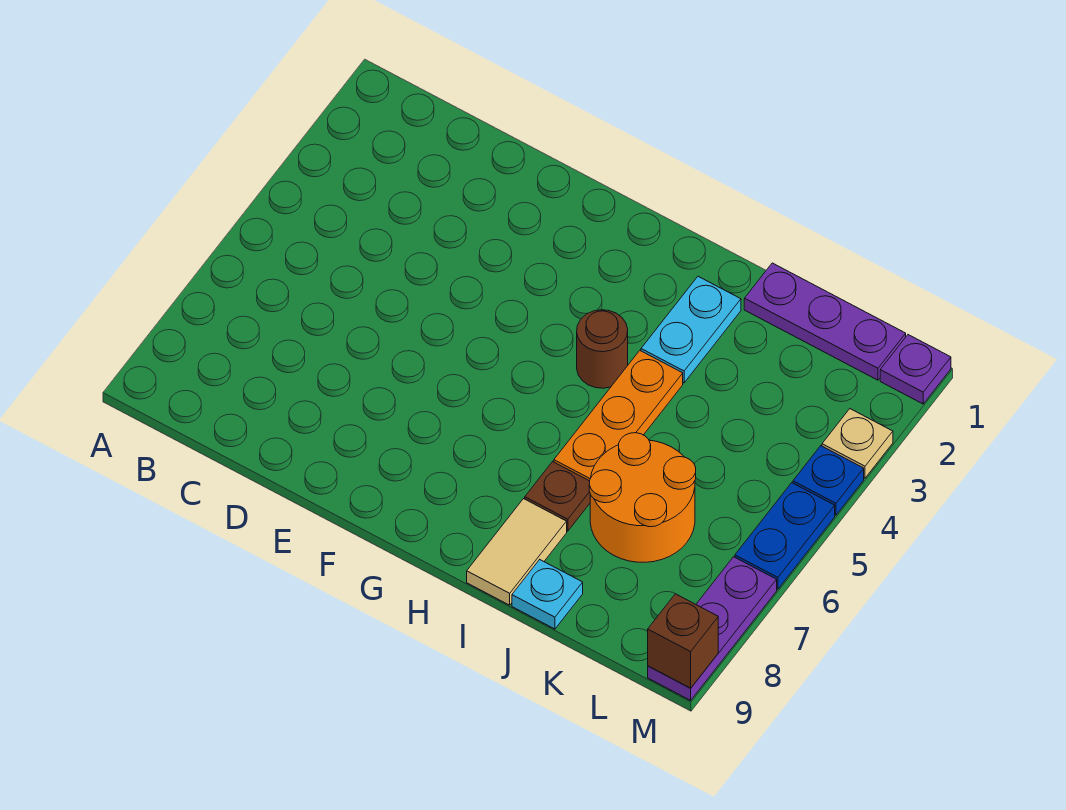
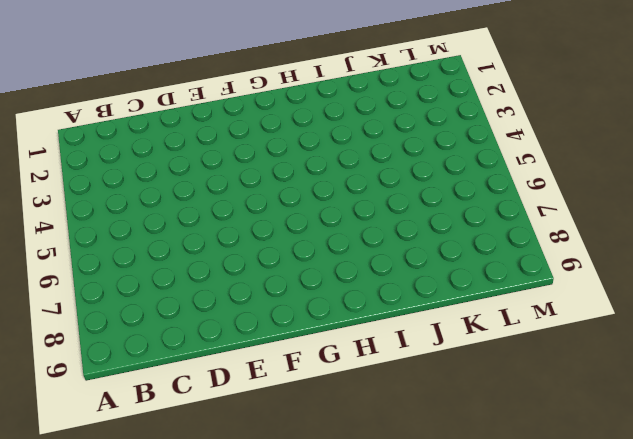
none -> brown round brick H4 level 1
none -> cyan plate I2:I3 level 1
none -> orange plate I4:I6 level 1

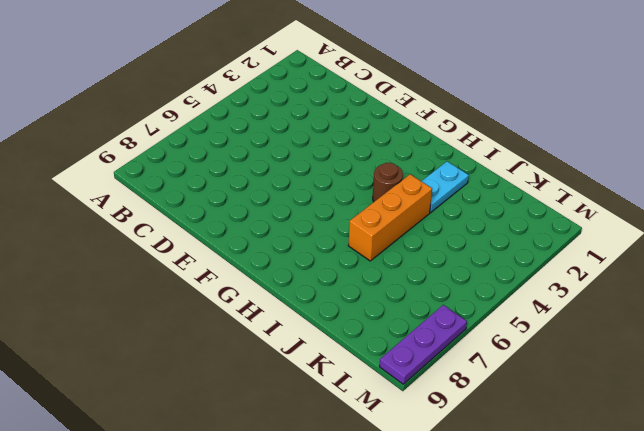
orange brick I4:I6 level 1 -> orange plate I4:I6 level 1
none -> brown plate I7 level 1
none -> tan tile I8:I9 level 1
none -> purple plate J1:L1 level 1

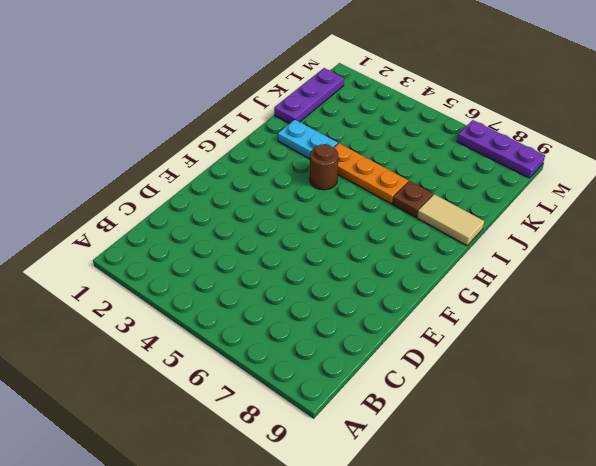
none -> orange round brick J6:K7 level 1
none -> cyan plate J9 level 1
none -> purple plate M1 level 1

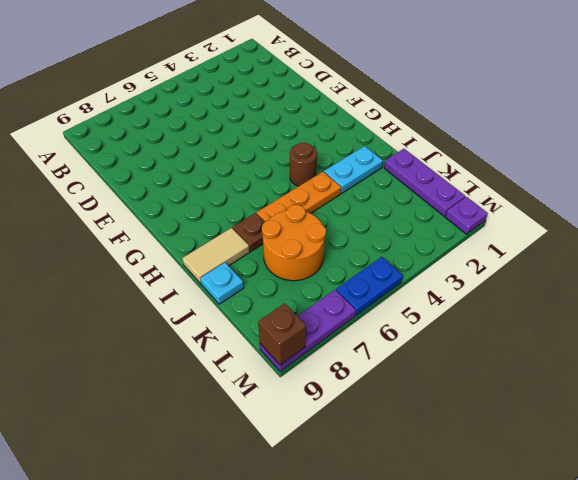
none -> tan plate M3 level 1
none -> blue plate M4 level 1

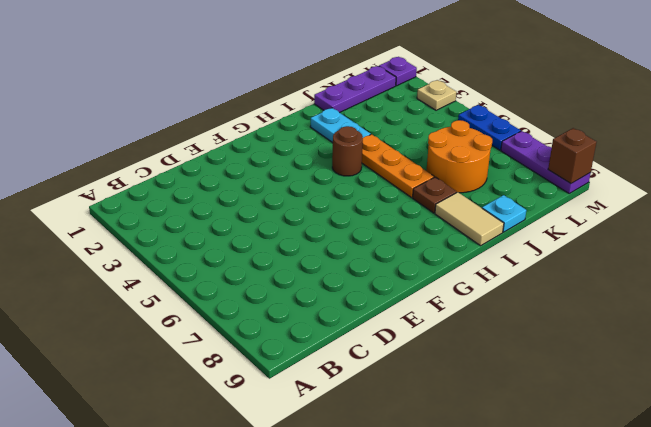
none -> blue plate M4 level 1

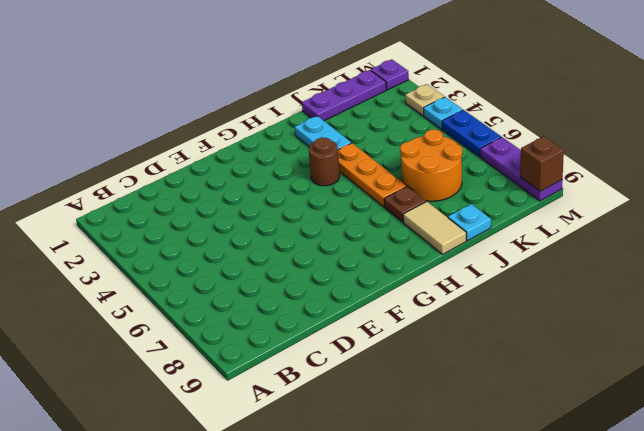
cyan plate M4 level 1 -> blue plate M4 level 1

